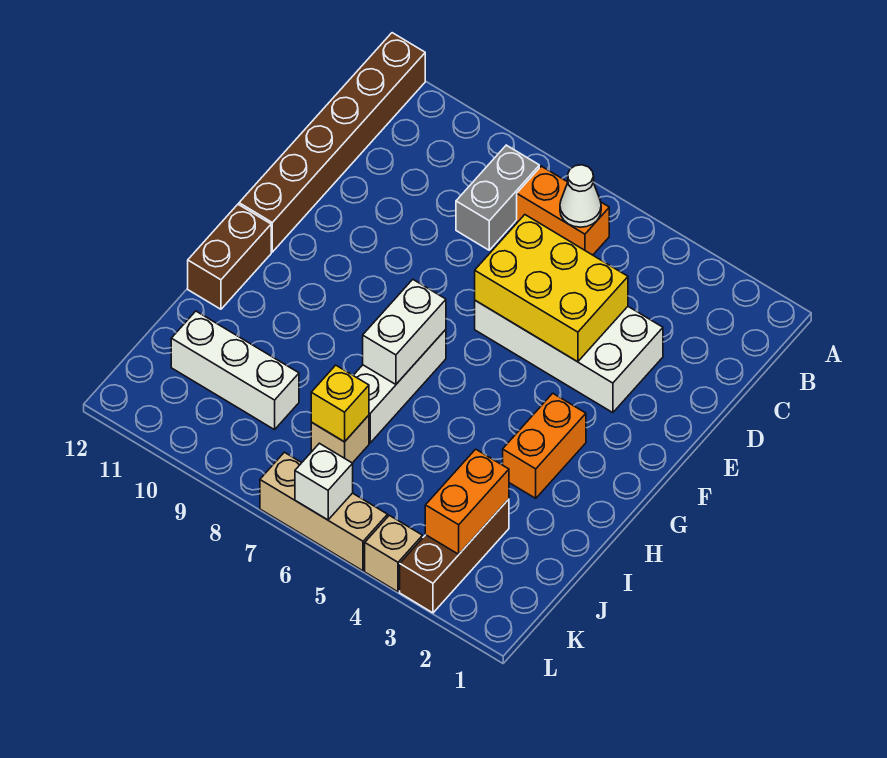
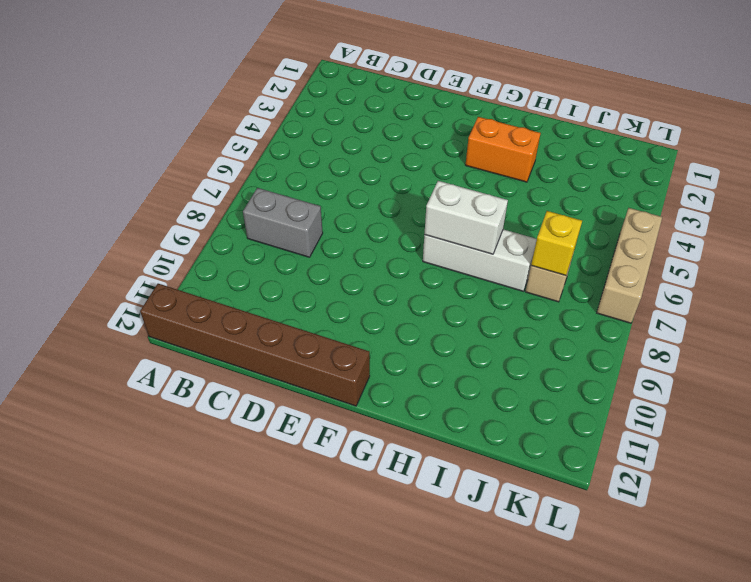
none -> orange brick B6:B7 level 1
none -> white brick D3:E6 level 1
none -> brown brick G12:H12 level 1

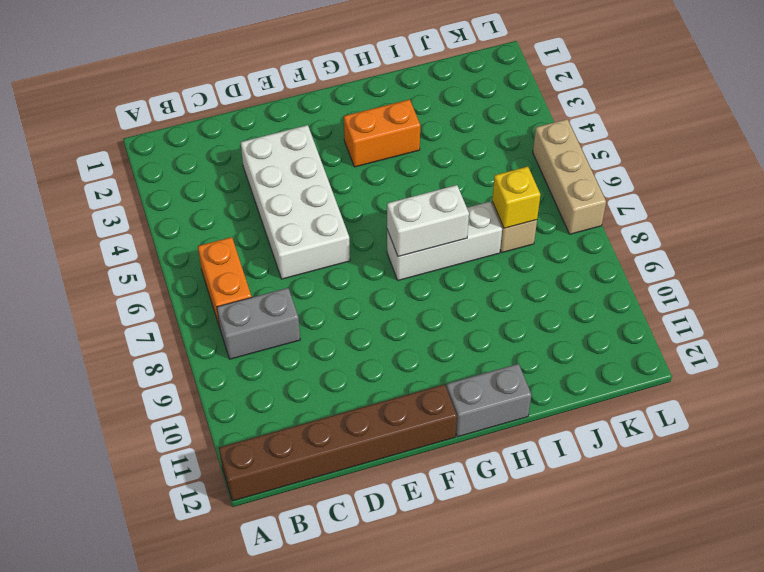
grey brick G12:H12 level 1 -> brown brick G12:H12 level 1
none -> brown brick J3:L3 level 1
none -> white brick J9:J11 level 1
none -> tan brick L4 level 1

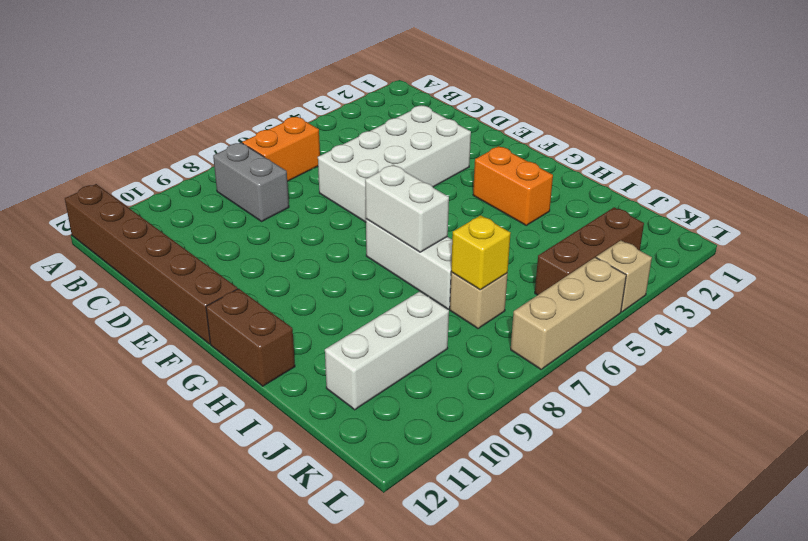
brown brick K3:K5 level 1 -> brown brick J3:L3 level 1
none -> white cone B6 level 2
none -> yellow brick D4:E6 level 2
none -> orange brick J3:K3 level 2

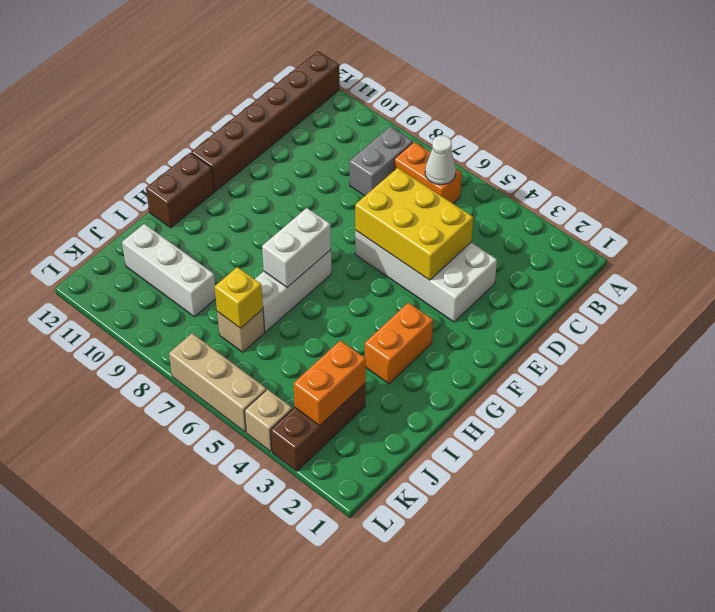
none -> white brick L6 level 2

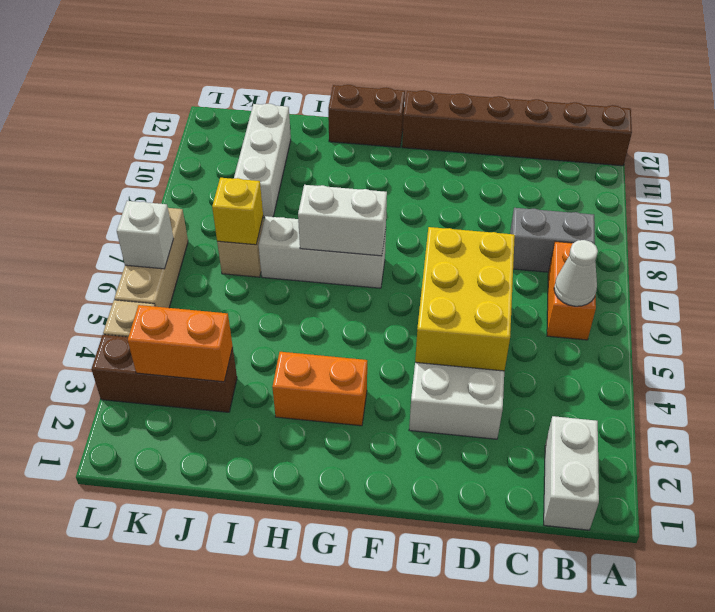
white brick B1:B2 level 1 -> none

